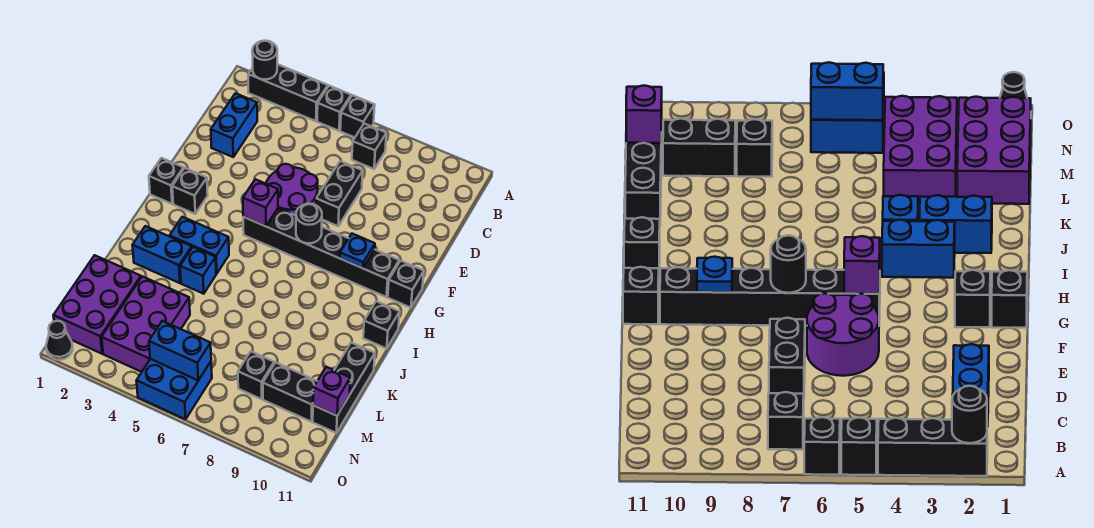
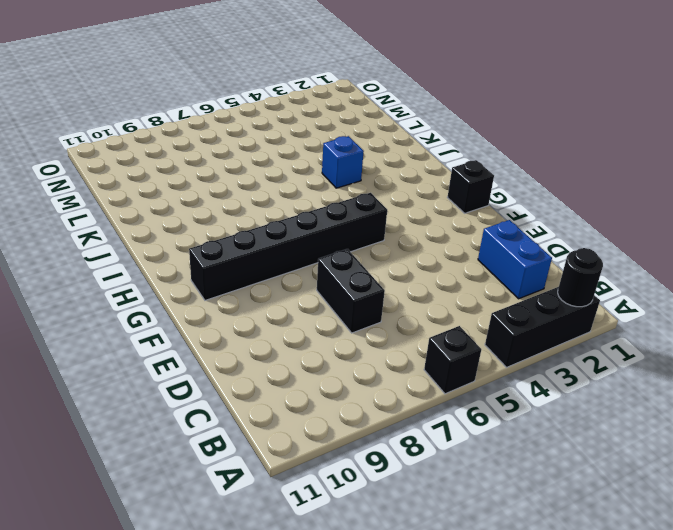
none -> black brick A5 level 1
none -> black brick B7 level 1
none -> purple round brick E5:F6 level 1

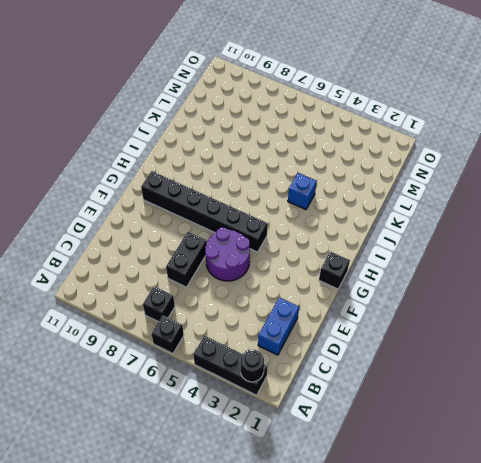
none -> black brick A5 level 1
none -> black brick G2 level 1
none -> black brick G11 level 1

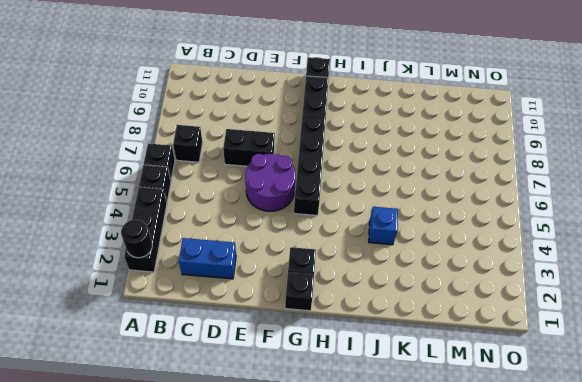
none -> blue brick I3:I4 level 1
none -> black brick I11 level 1
none -> blue brick J2:J3 level 1

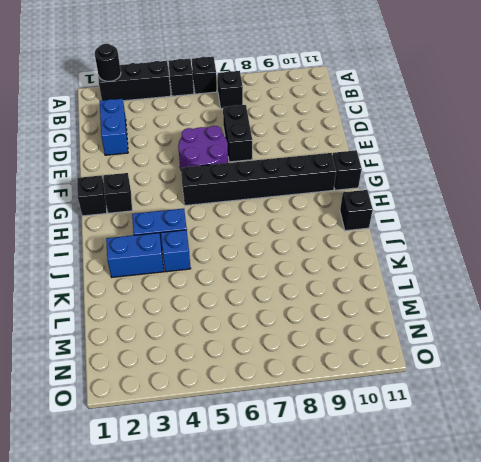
none -> black brick K11:M11 level 1
none -> purple brick L1:N2 level 1
none -> purple brick L3:N4 level 1

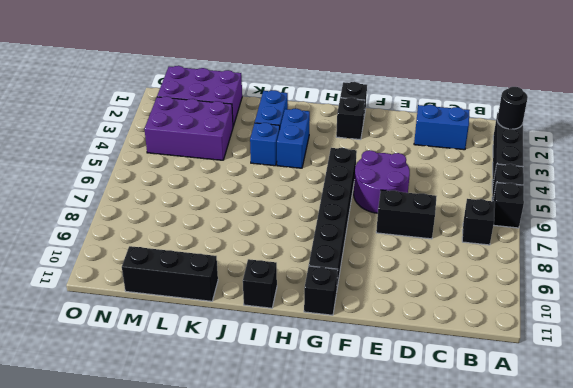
none -> black brick M8 level 1
none -> black brick M9:M10 level 1
none -> blue brick N5:O6 level 1

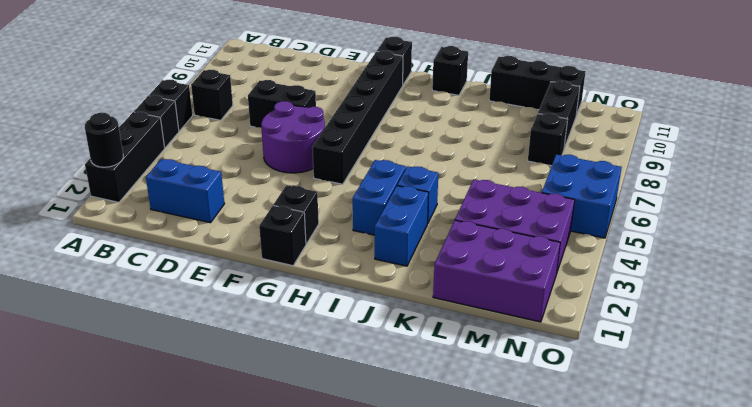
none -> black cone O1 level 1
none -> purple brick G5 level 2
none -> black round brick G7 level 2

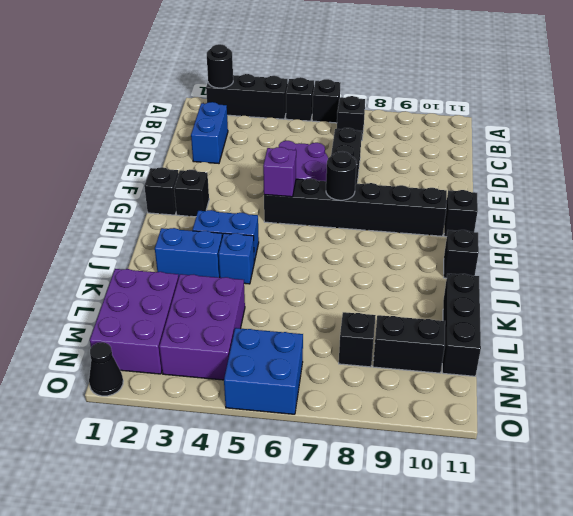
none -> blue plate G9 level 2
none -> purple brick M11 level 2
none -> blue brick N5:N6 level 2

